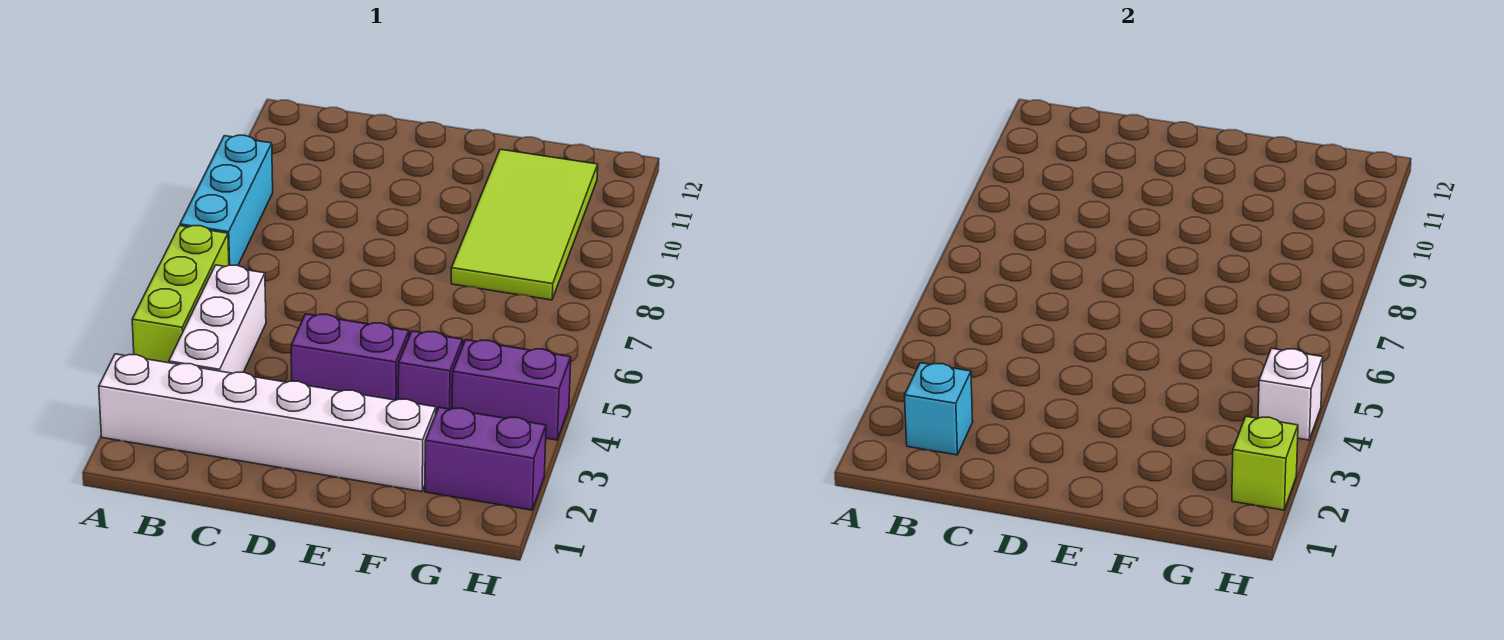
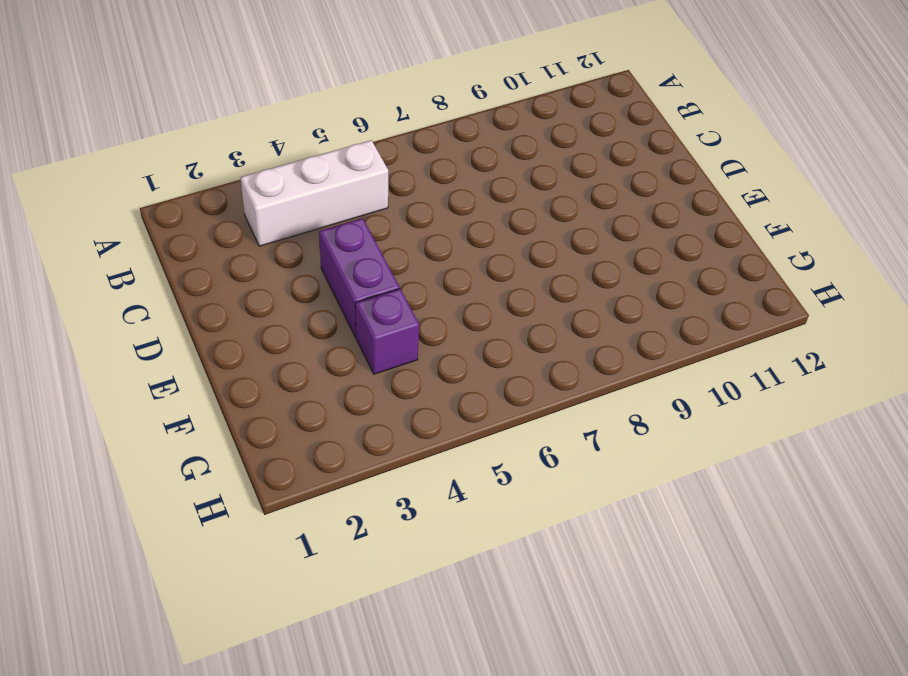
none -> white brick A2:F2 level 1
none -> lime brick A4:A6 level 1
none -> cyan brick A7:A9 level 1

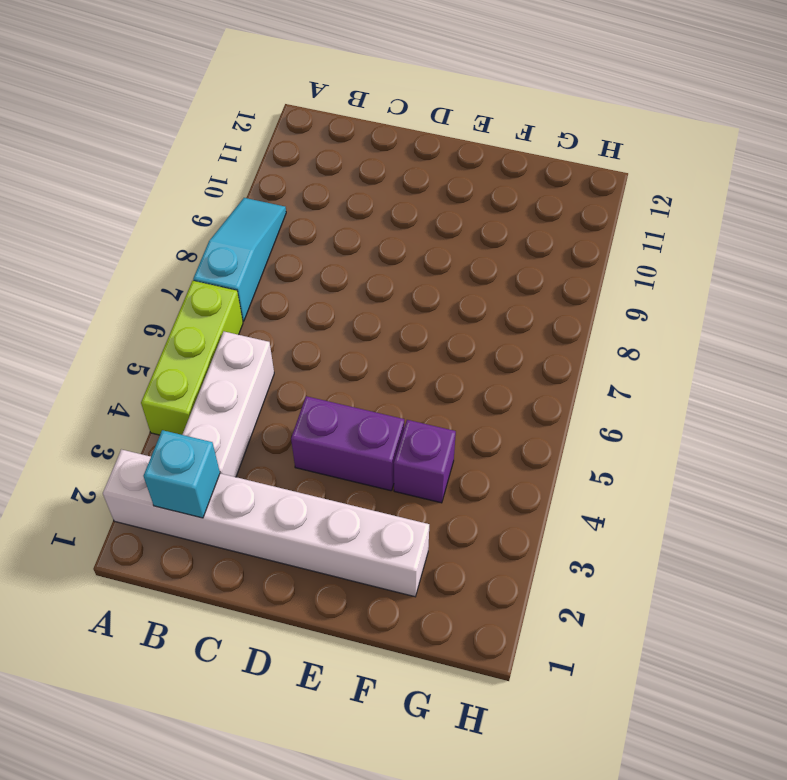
cyan slope A7:A9 level 1 top 7 -> cyan brick A7:A9 level 1
none -> lime tile F8:G11 level 1
none -> purple brick G2:H2 level 1
none -> purple brick G4:H4 level 1

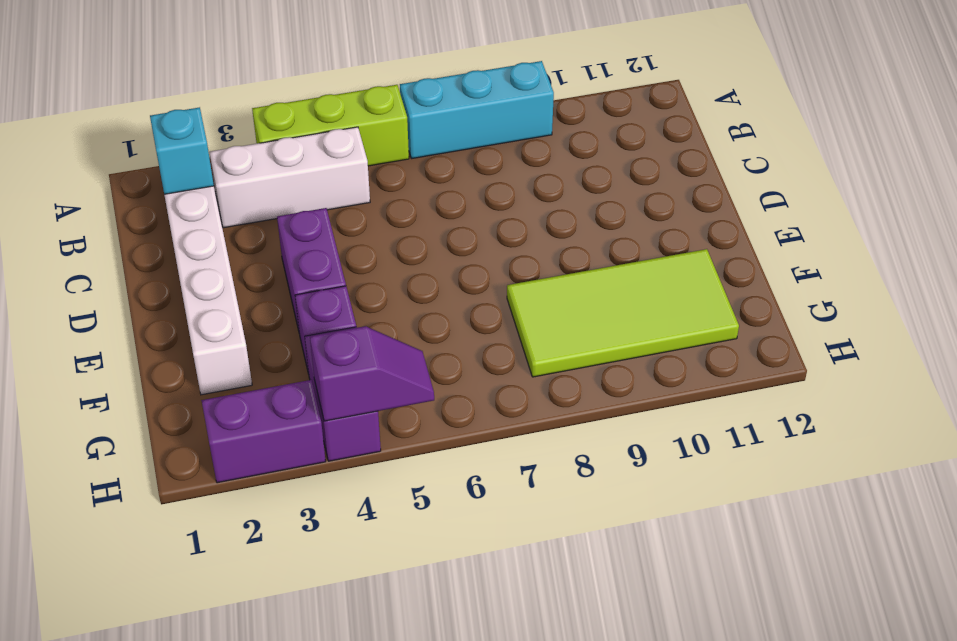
purple brick H2:H3 level 1 -> purple brick G2:H2 level 1
purple slope H4:H5 level 2 top 4 -> white brick H4 level 2
none -> lime brick H2 level 2

